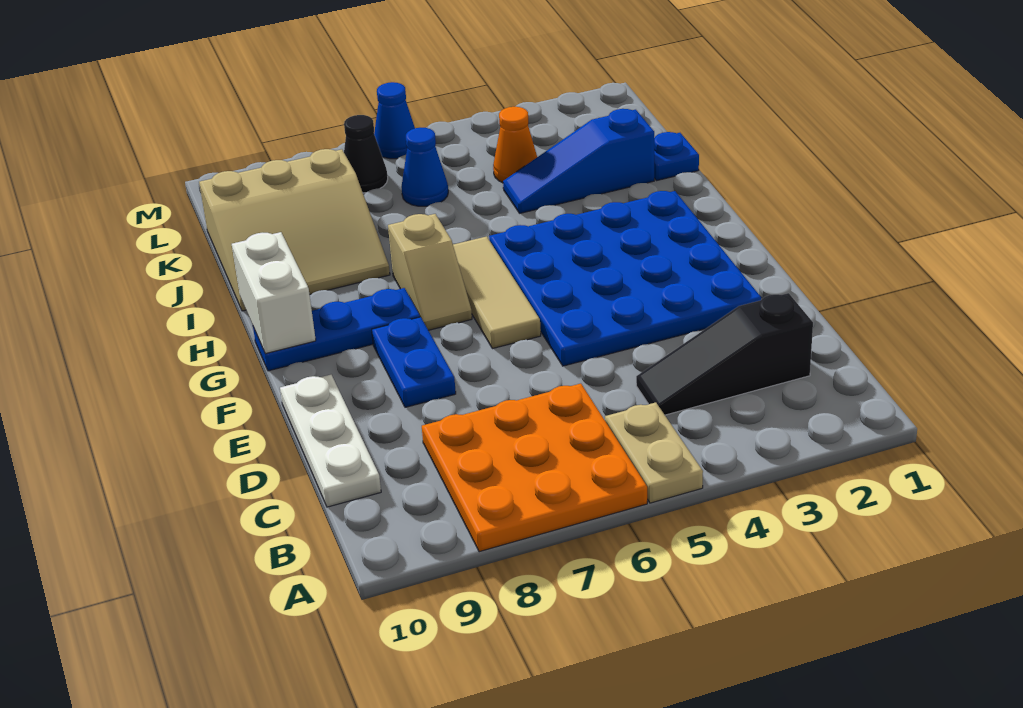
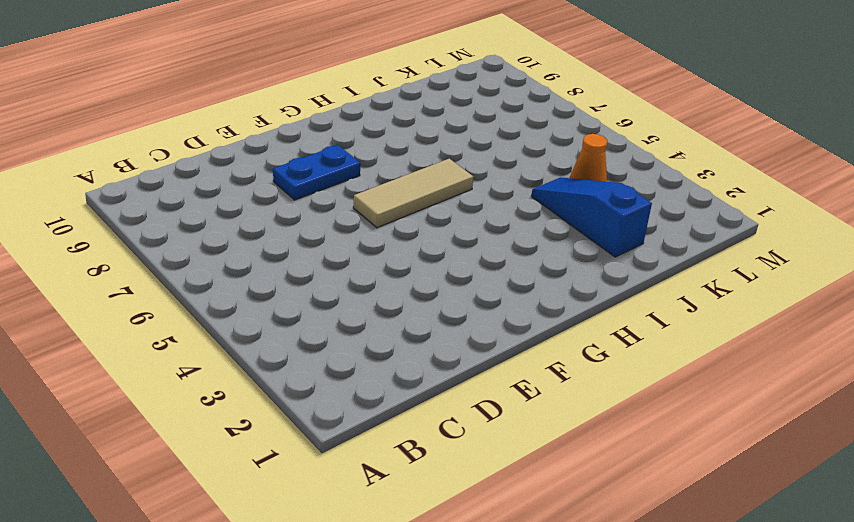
none -> tan plate A5:B5 level 1
none -> orange plate A6:C8 level 1
none -> black slope C2:C4 level 1 top 2

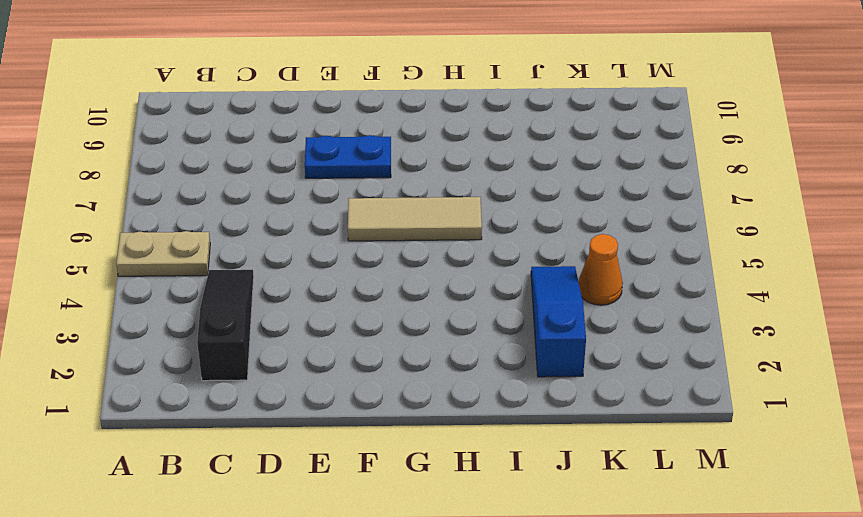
none -> orange plate A6:C8 level 1
none -> white plate C10:E10 level 1
none -> blue plate E2:H5 level 1

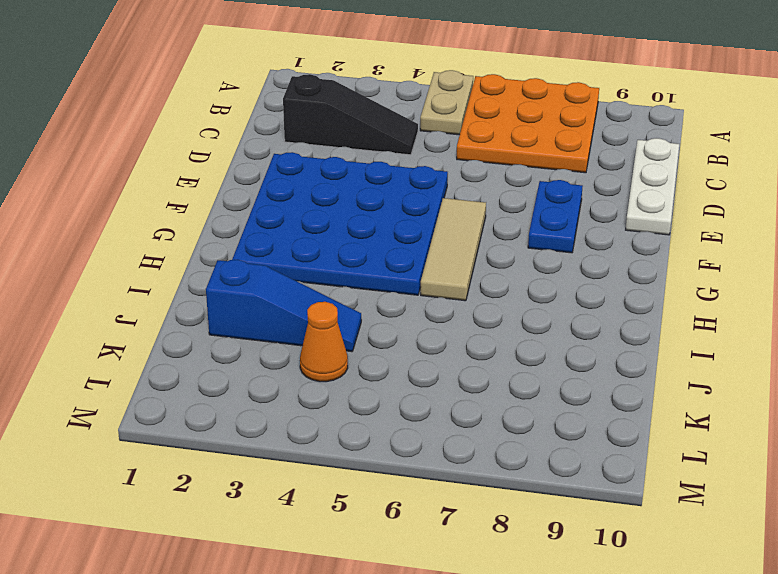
none -> tan slope G7:H7 level 1 top H
none -> blue plate G8:G10 level 1
none -> tan slope I8:K10 level 1 top K

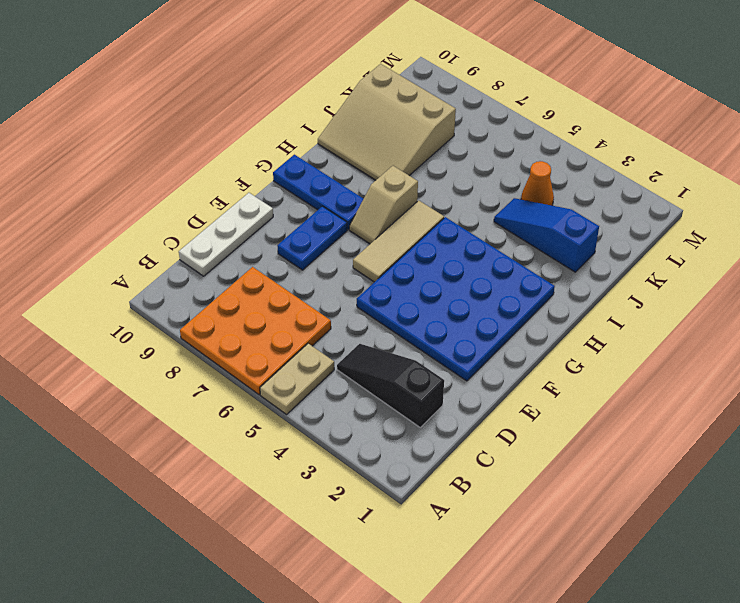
none -> blue plate J1 level 1
none -> blue cone K6 level 1
none -> black cone L7 level 1

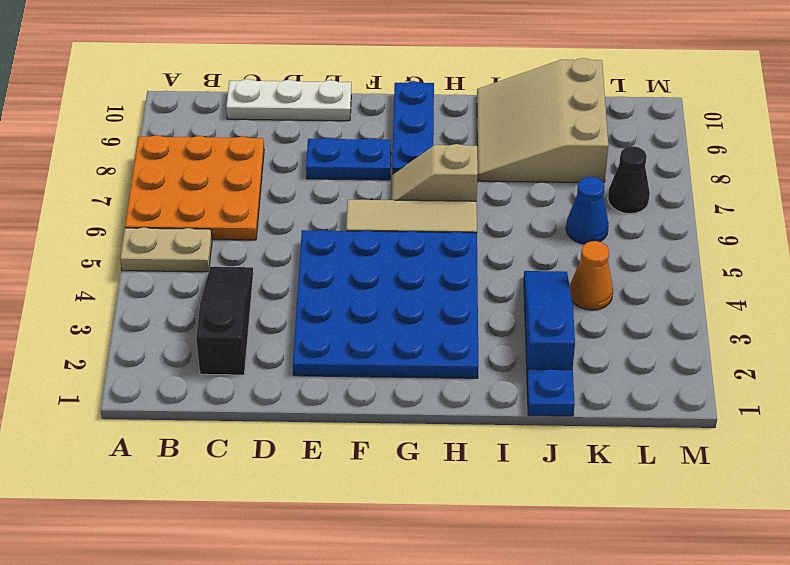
none -> blue cone M6 level 1
none -> white brick G10:H10 level 2

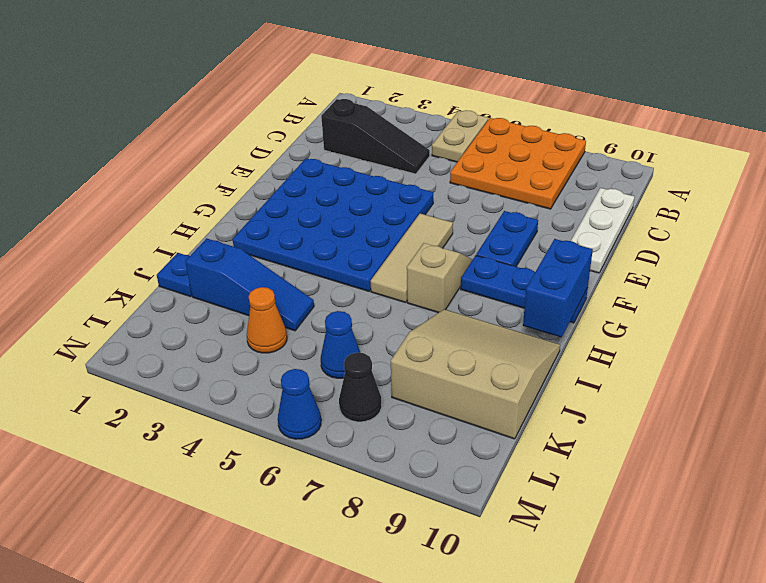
blue brick G10:H10 level 2 -> white brick G10:H10 level 2

